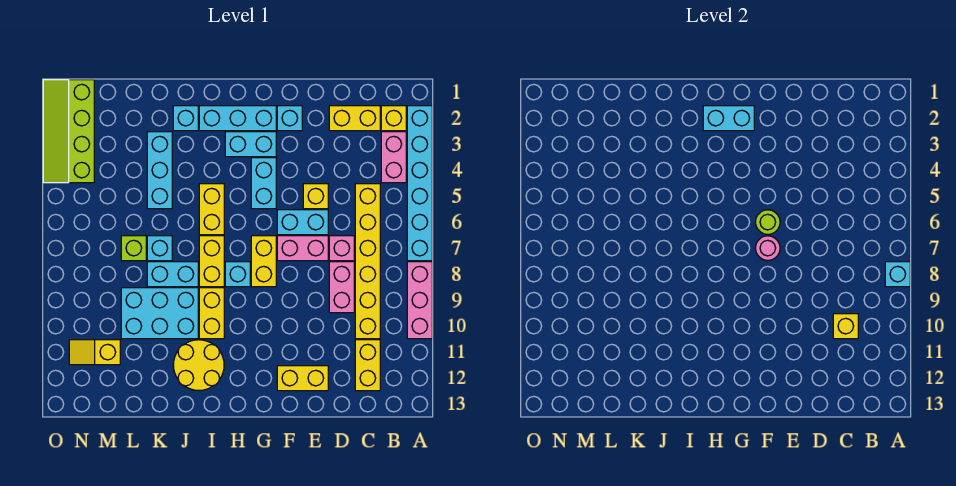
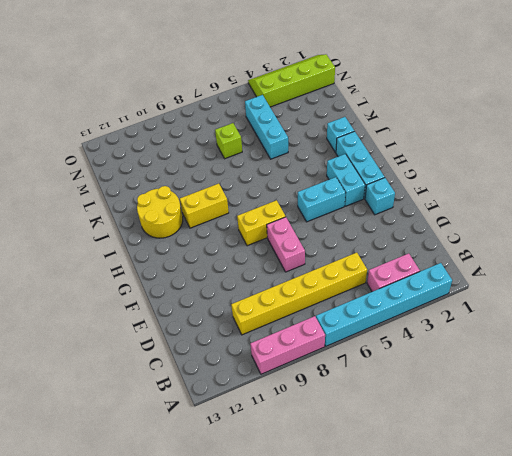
cyan brick K5:M5 level 1 -> cyan brick K3:K5 level 1
none -> yellow brick B2 level 1
none -> yellow brick C2:D2 level 1
none -> yellow brick C11:C12 level 1
none -> pink brick D7 level 1

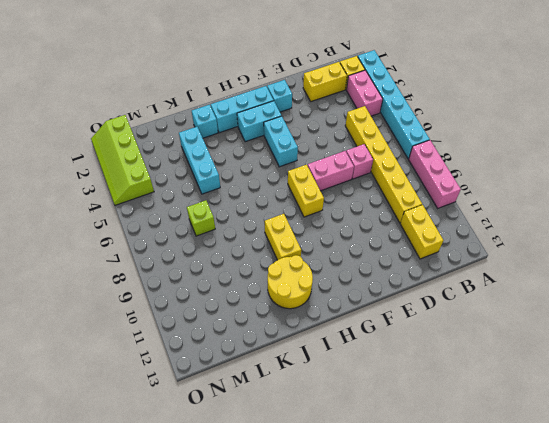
none -> pink brick D8:D9 level 1
none -> yellow brick E5 level 1
none -> cyan brick E6:F6 level 1
none -> yellow brick E12:F12 level 1

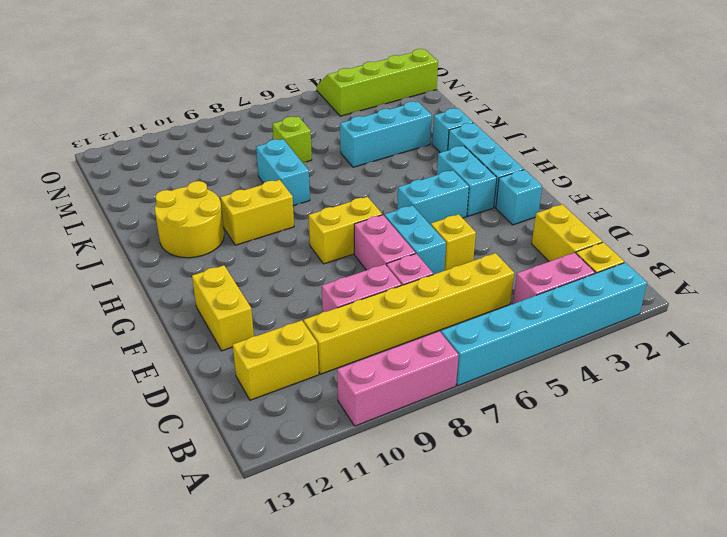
none -> cyan brick H8 level 1
none -> yellow brick I5:I6 level 1
none -> yellow brick I7:I8 level 1
none -> cyan brick J9:L10 level 1

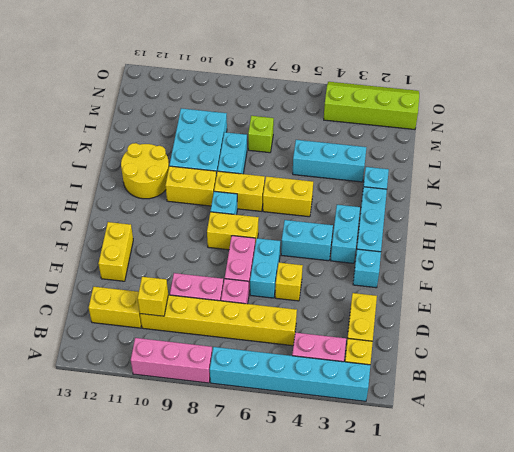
none -> cyan brick K7 level 1
none -> yellow slope M11:N11 level 1 top M
none -> cyan brick A8 level 2
none -> lime round brick F6 level 2

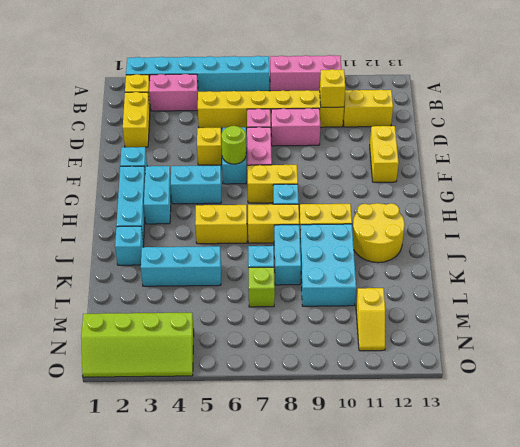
none -> cyan brick A8 level 2
none -> pink round brick F7 level 2
none -> cyan brick G2:H2 level 2

